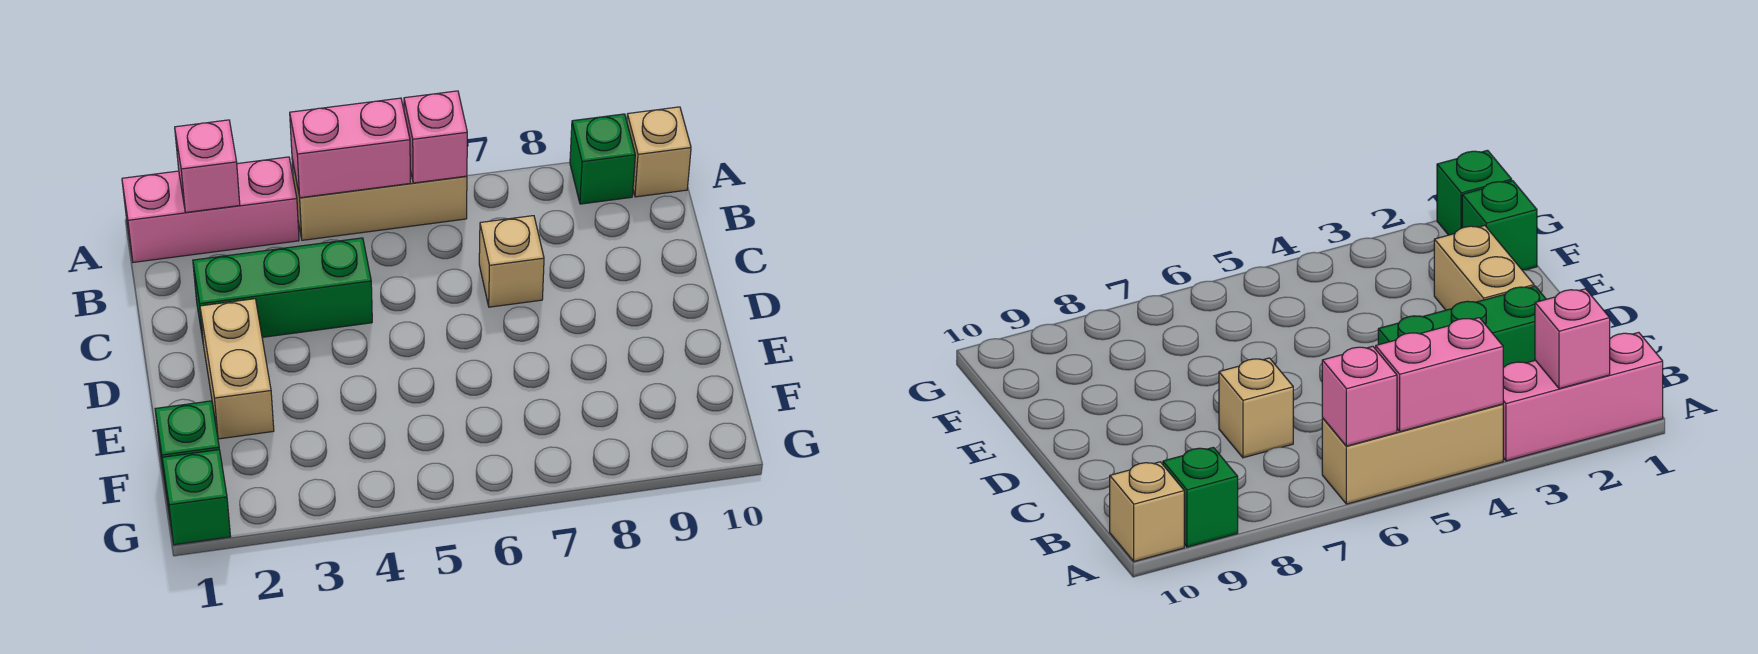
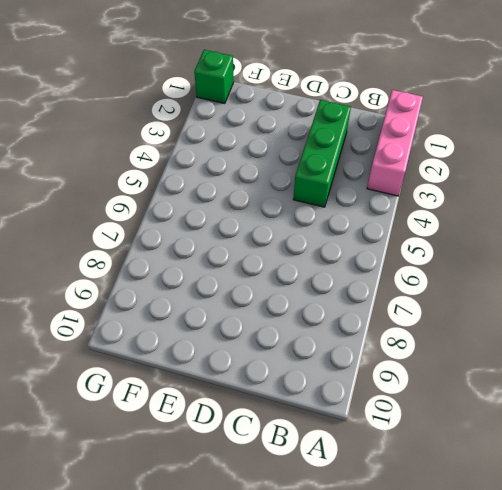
none -> tan brick A4:A6 level 1
none -> green brick A9 level 1
none -> tan brick A10 level 1

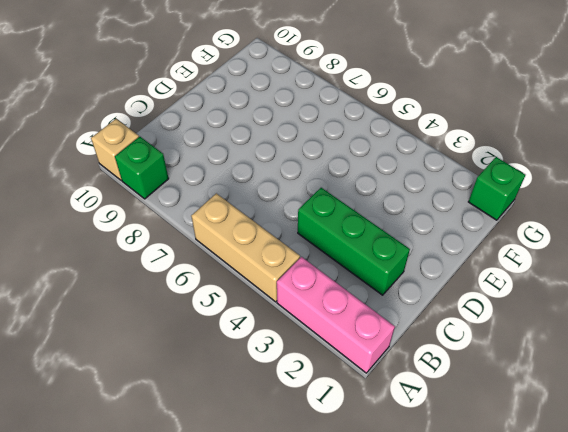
none -> tan brick C7 level 1
none -> tan brick D2:E2 level 1
none -> green brick F1 level 1

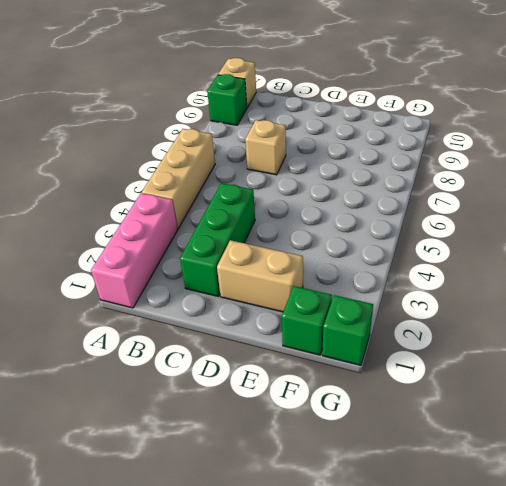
none -> pink brick A2 level 2
none -> pink brick A4:A5 level 2
none -> pink brick A6 level 2

